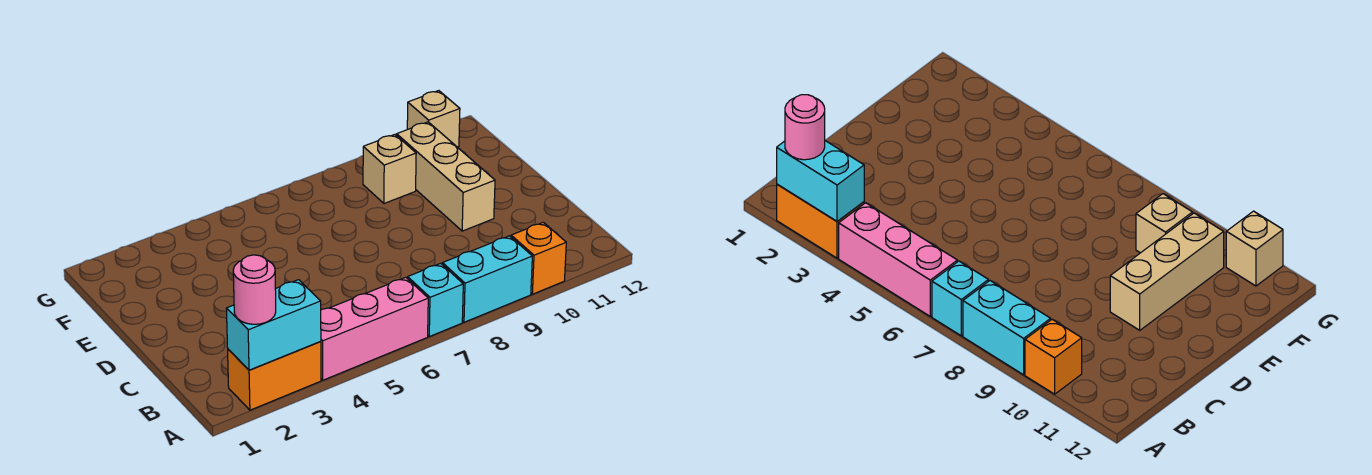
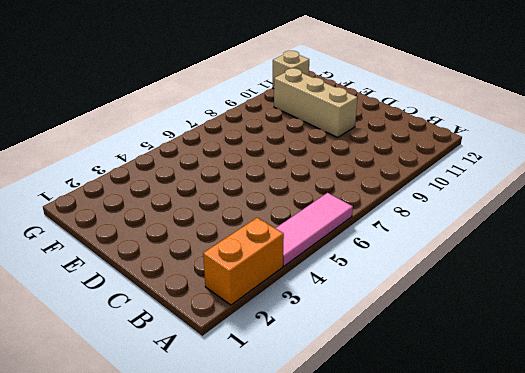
pink tile A4:A6 level 1 -> pink brick A4:A6 level 1
none -> cyan brick A7 level 1
none -> cyan brick A8:A9 level 1

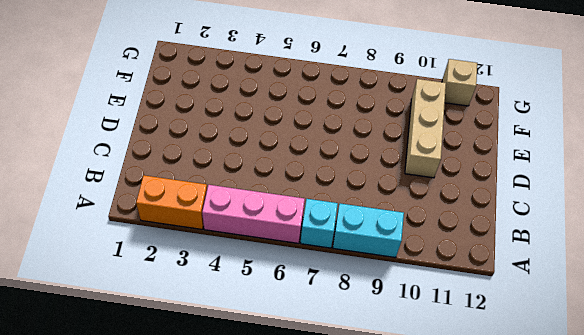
none -> orange brick A10 level 1
none -> tan brick F9 level 1

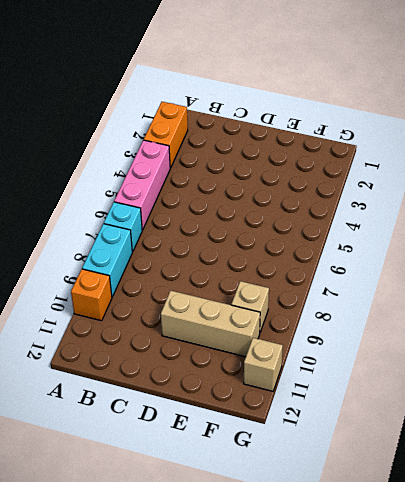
none -> cyan brick A2:A3 level 2
none -> pink round brick A2 level 3

